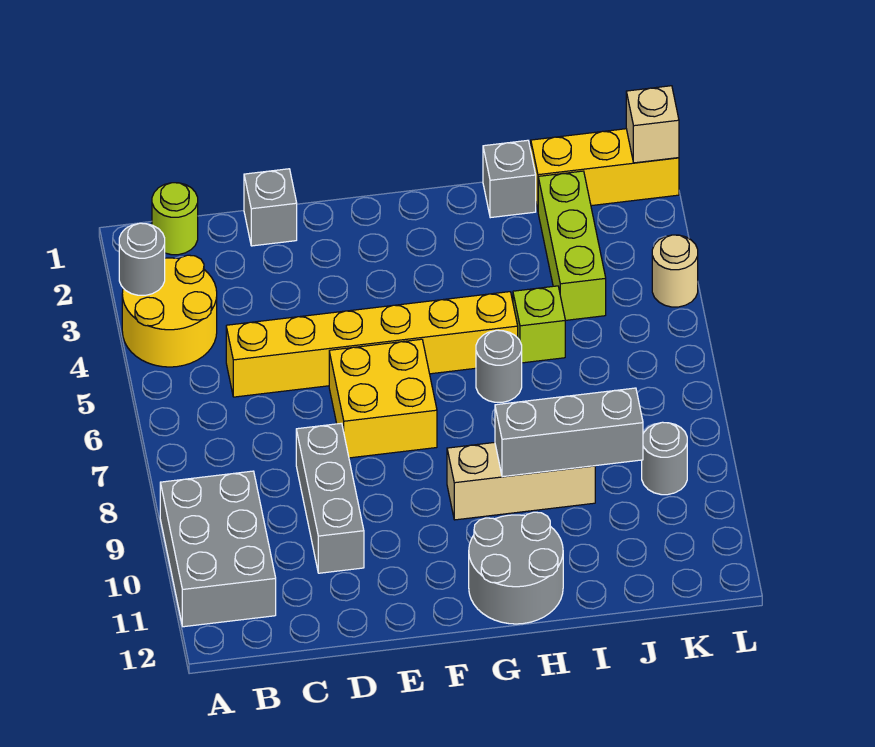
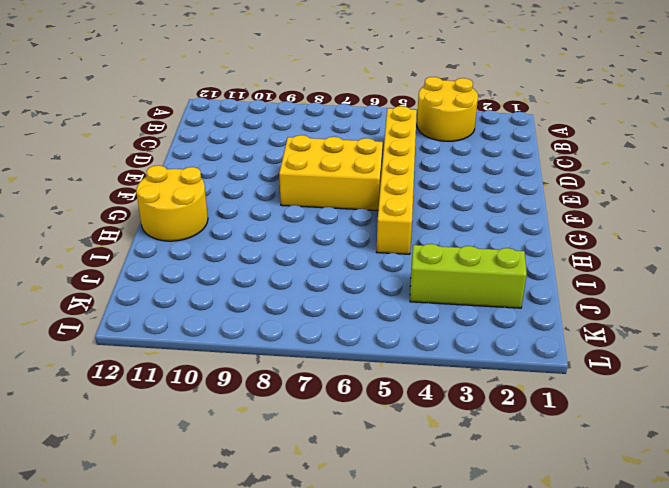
yellow brick E6:F8 level 1 -> yellow brick E6:F7 level 1
yellow round brick G11:H12 level 1 -> grey round brick G11:H12 level 1
none -> grey brick A9:B11 level 1
none -> lime round brick B1 level 1
none -> grey brick D1 level 1

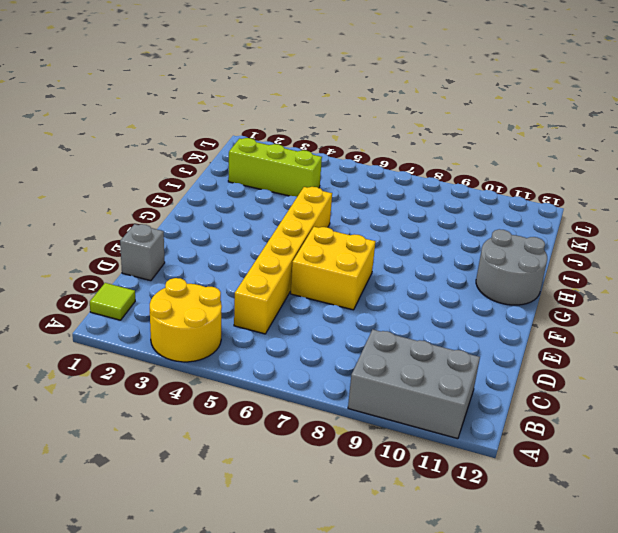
lime tile B1 level 1 -> lime round brick B1 level 1
none -> grey brick D8:D10 level 1
none -> tan brick G9:I9 level 1
none -> grey round brick H6 level 1

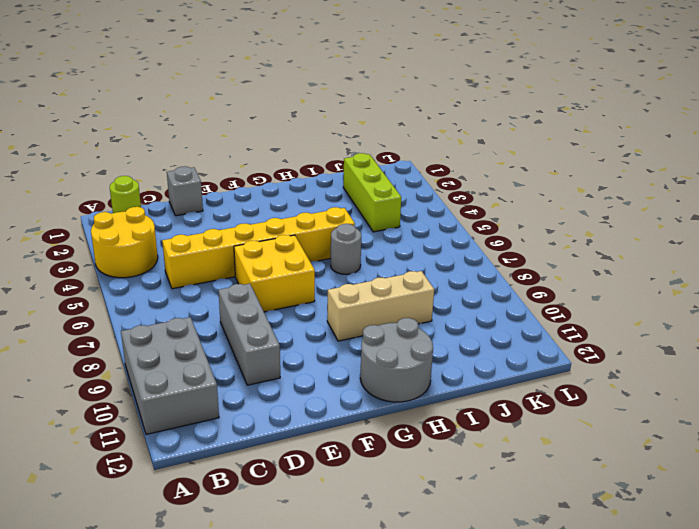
none -> grey brick I1 level 1
none -> lime brick I5 level 1
none -> yellow brick J1:L1 level 1

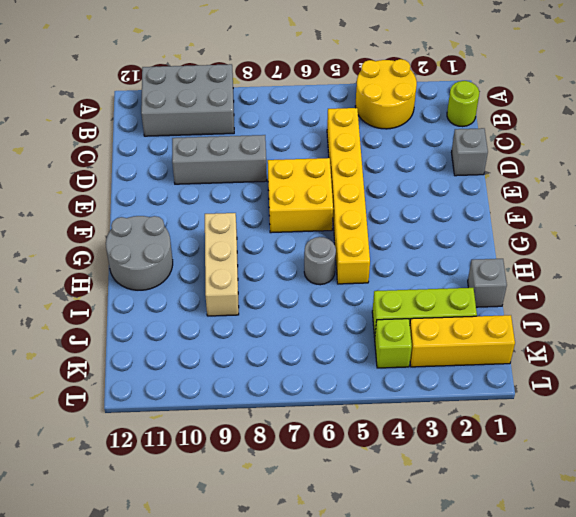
yellow brick K1:K3 level 1 -> yellow brick J1:L1 level 1
lime brick K4 level 1 -> lime brick I5 level 1
none -> grey round brick K9 level 1
none -> tan round brick L4 level 1
none -> grey round brick A3 level 2

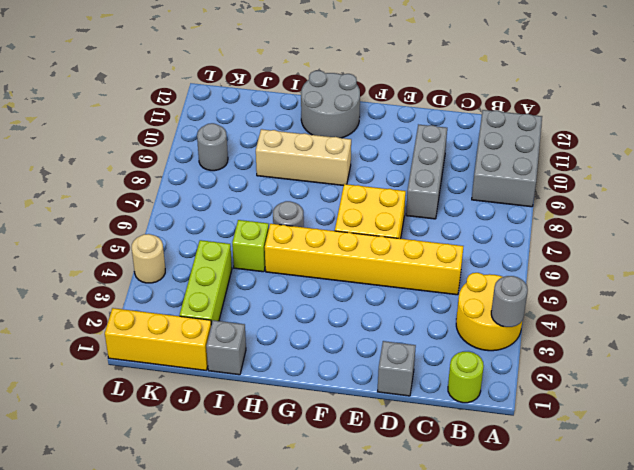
none -> grey brick H9:J9 level 2
none -> tan brick L1 level 2

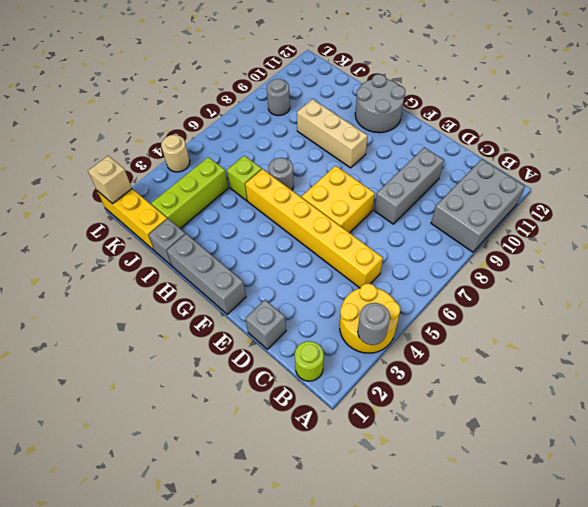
grey brick F1:H1 level 1 -> grey brick H9:J9 level 2

